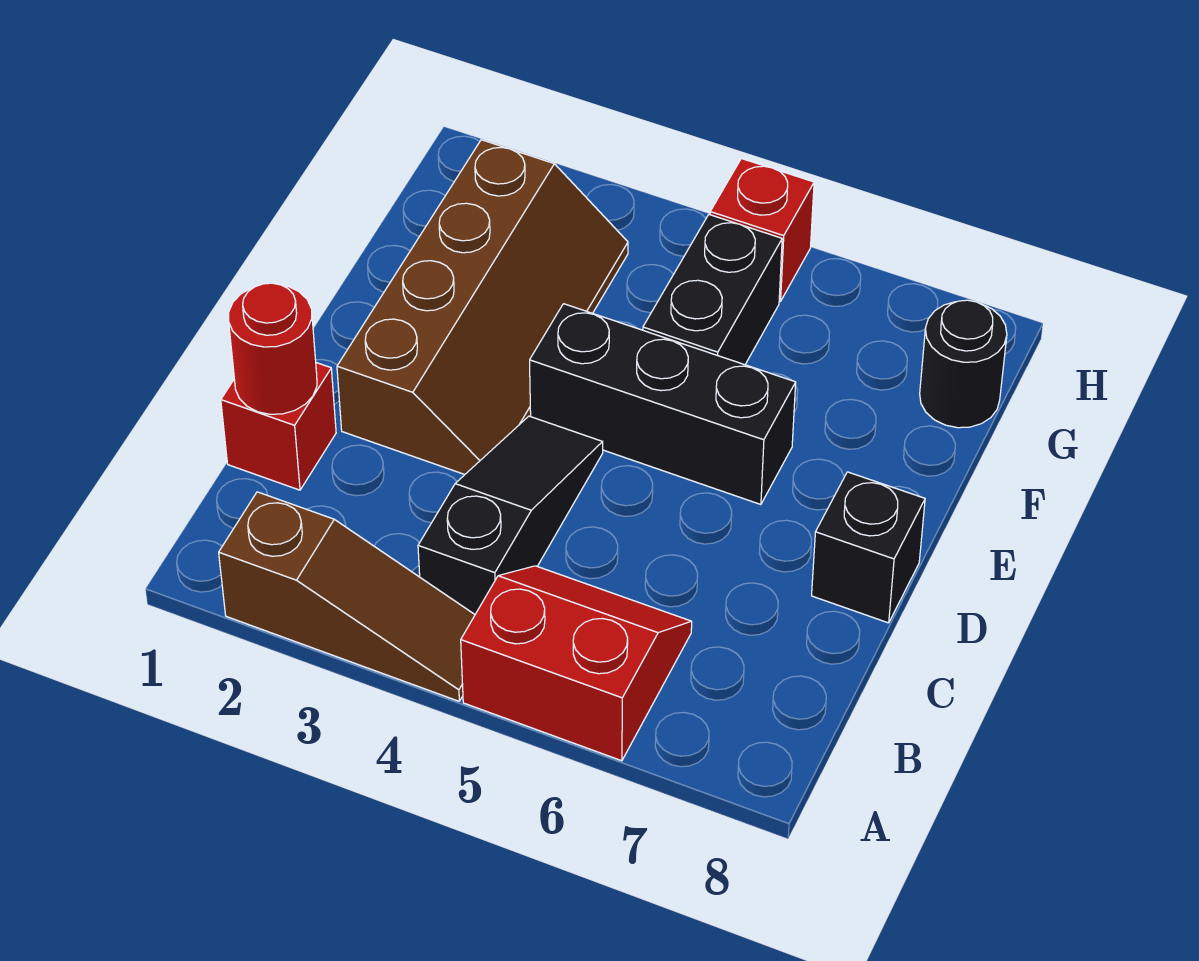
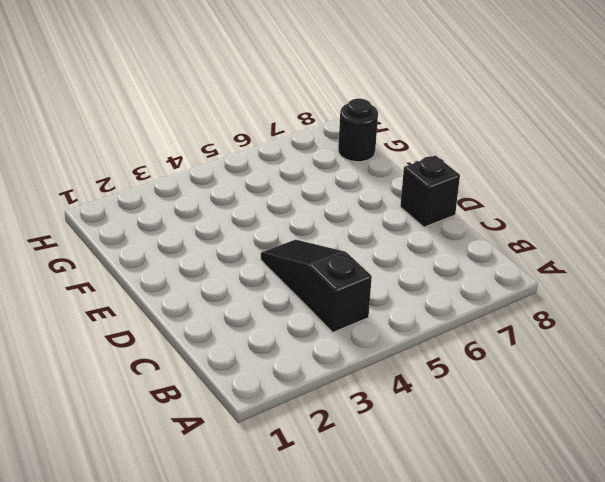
none -> brown slope A2:A4 level 1 top 2
none -> red slope A5:B6 level 1 top A

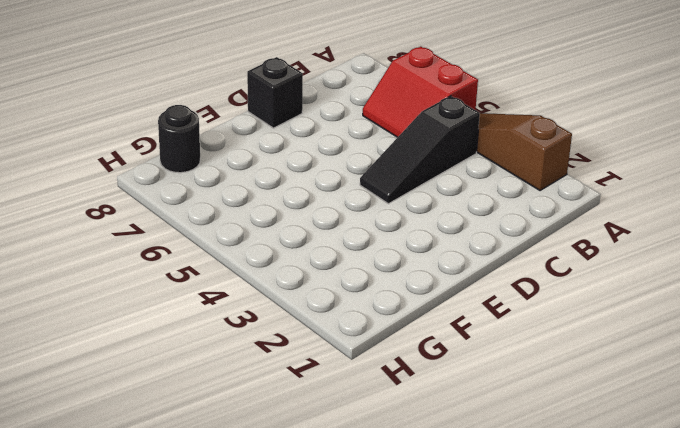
none -> red brick C1 level 1
none -> brown slope D2:G3 level 1 top 2

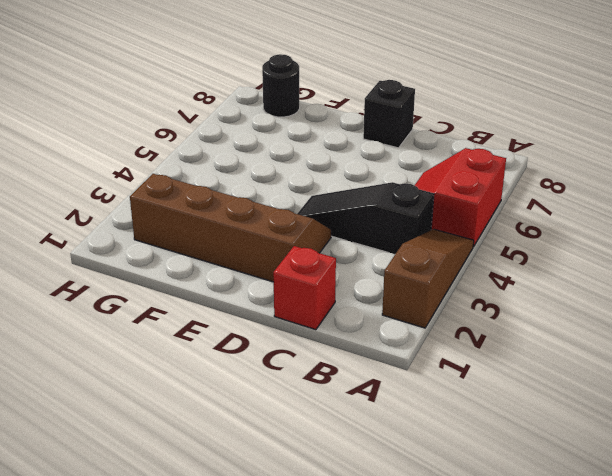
none -> black brick E4:E6 level 1
none -> black brick F5:G5 level 1

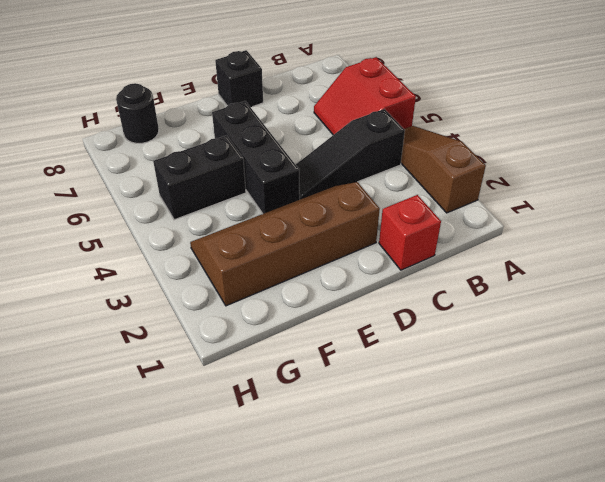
none -> red brick H5 level 1
none -> red round brick C1 level 2

